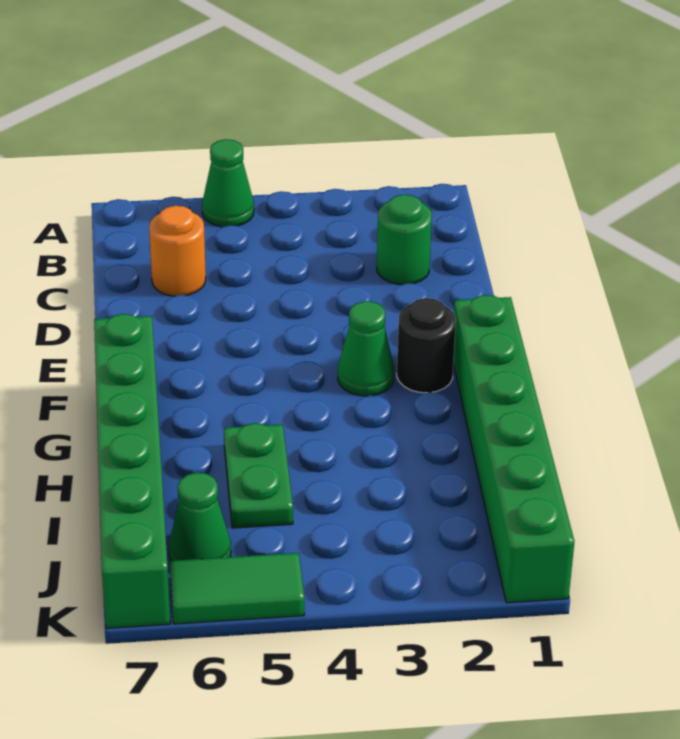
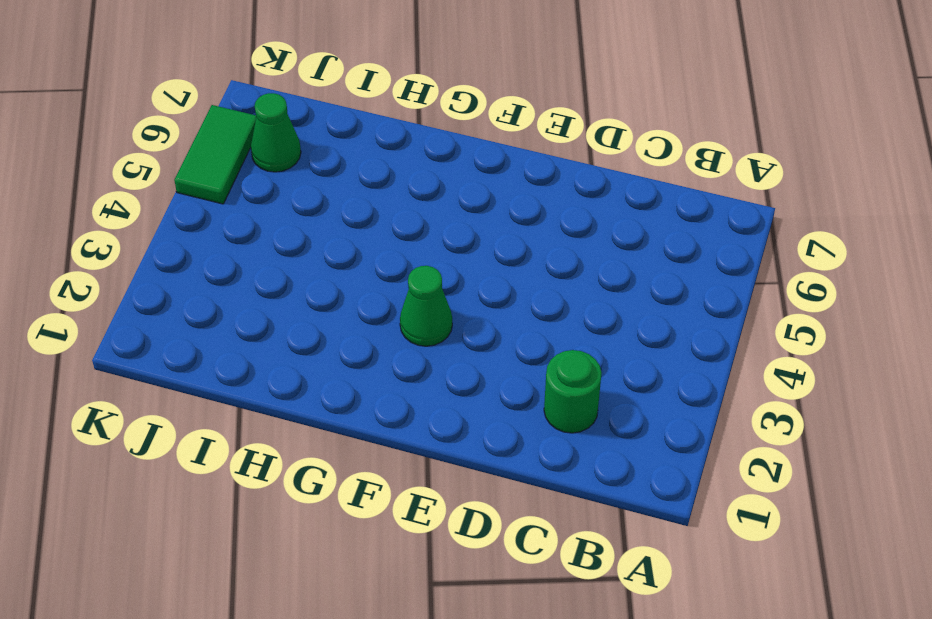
none -> green cone A5 level 1
none -> orange round brick C6 level 1

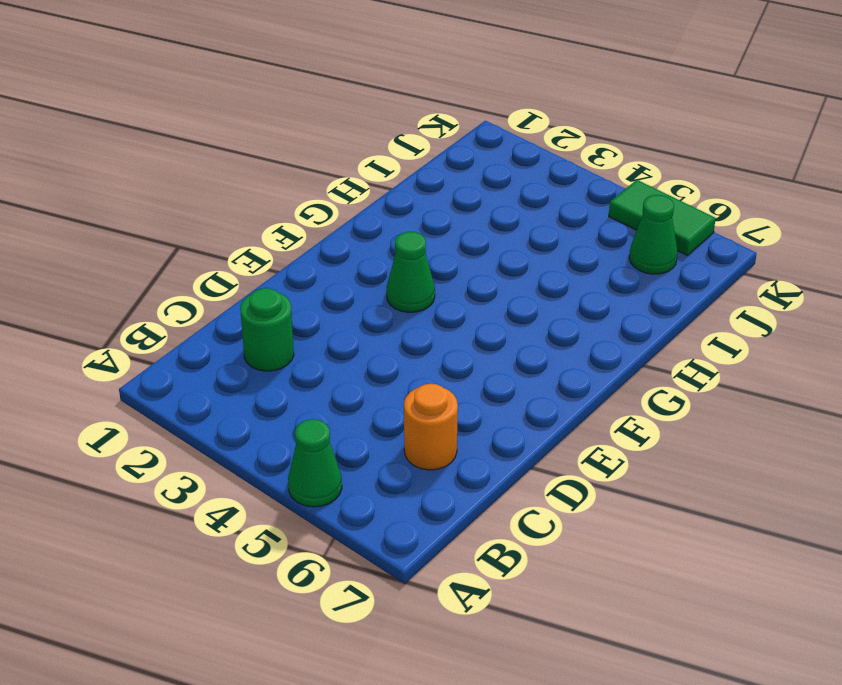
none -> green brick F1:K1 level 1
none -> black round brick F2 level 1

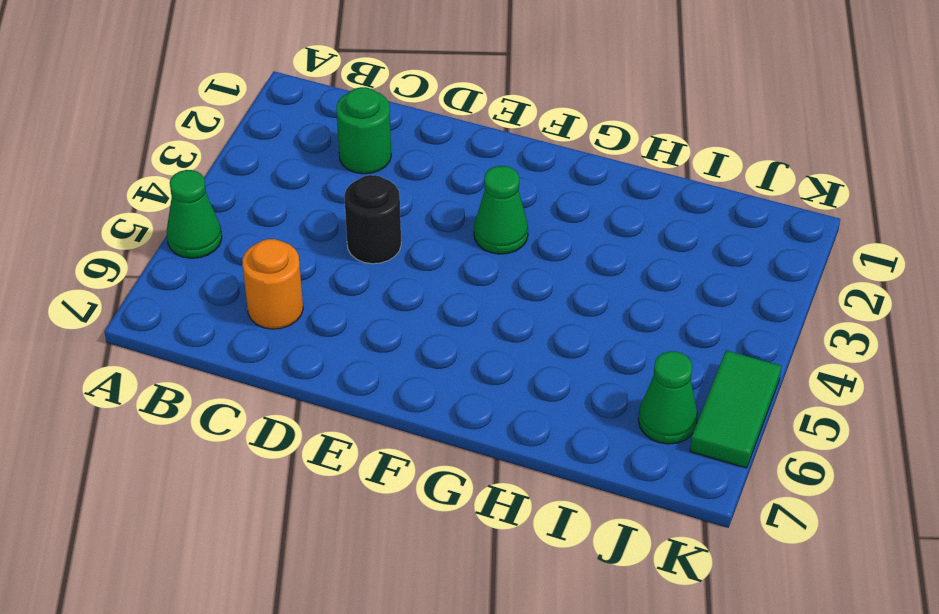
black round brick D4 level 1 -> black round brick F2 level 1
none -> green brick F1:K1 level 1
none -> green brick F7:K7 level 1

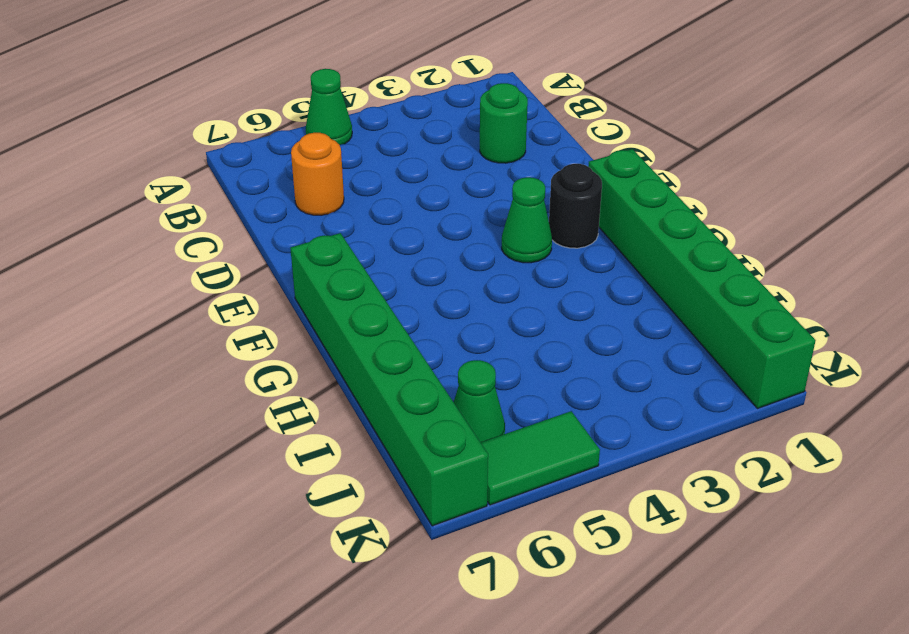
none -> green plate H5:I5 level 1

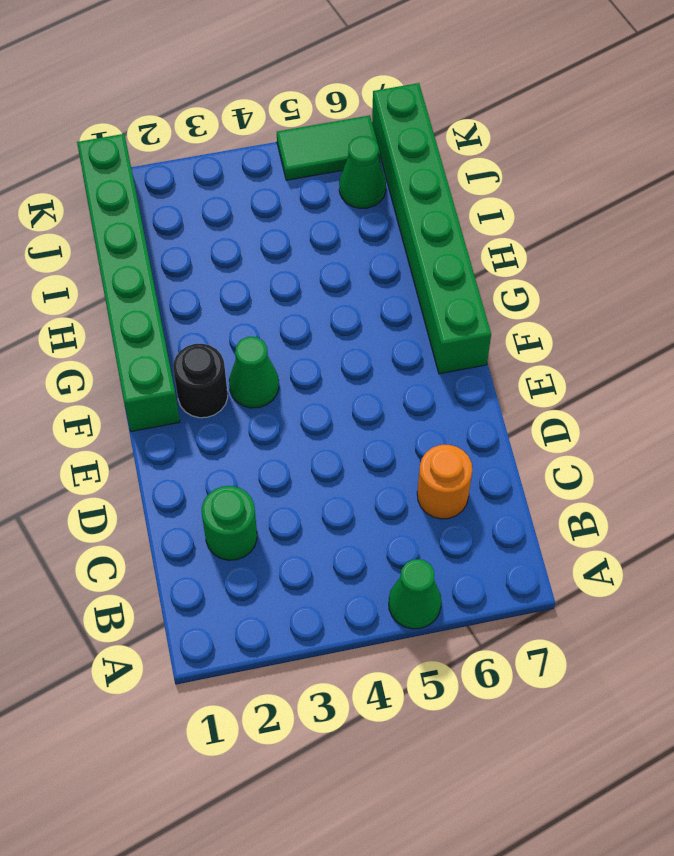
none -> green plate H5:I5 level 1

